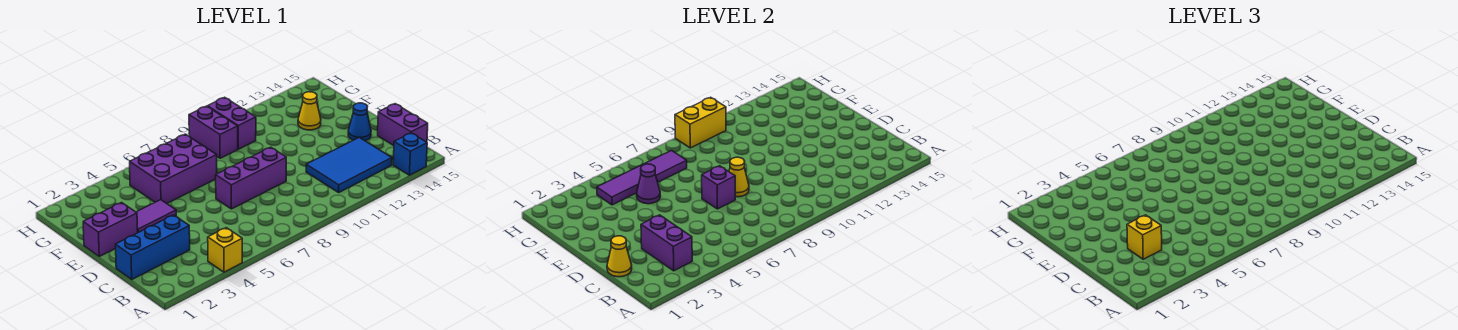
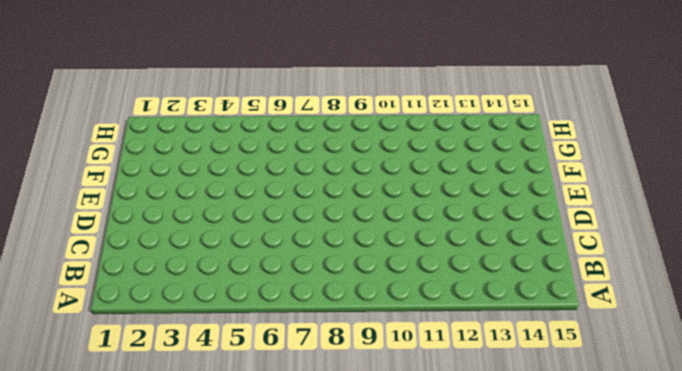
none -> yellow brick A4 level 1
none -> blue brick A14 level 1
none -> blue tile B11:C13 level 1

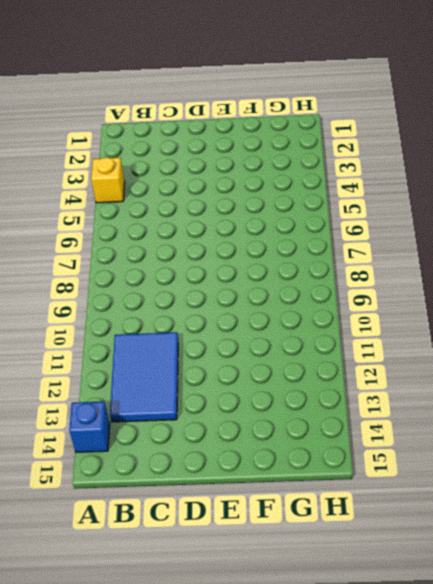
none -> purple brick B15:C15 level 1
none -> blue brick C1:C3 level 1
none -> purple brick D7:D9 level 1

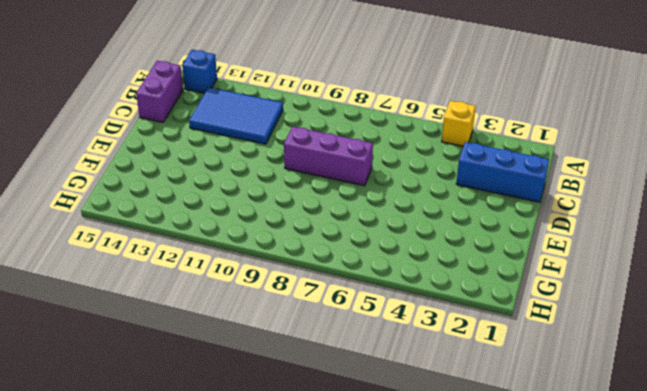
none -> blue cone D14 level 1
none -> purple brick E1:E2 level 1
none -> purple tile E3:E4 level 1

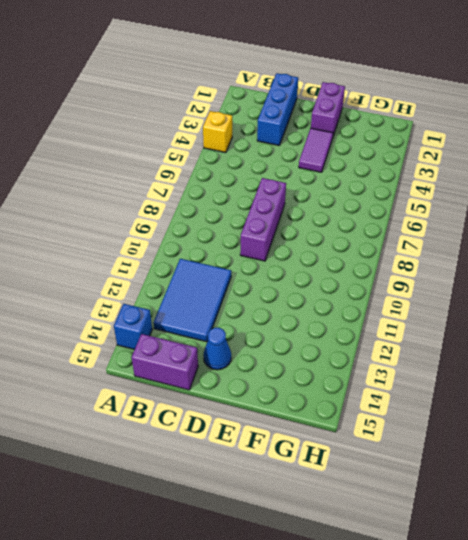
none -> purple brick F5:G7 level 1
none -> yellow cone F13 level 1
none -> purple brick G9:H9 level 1

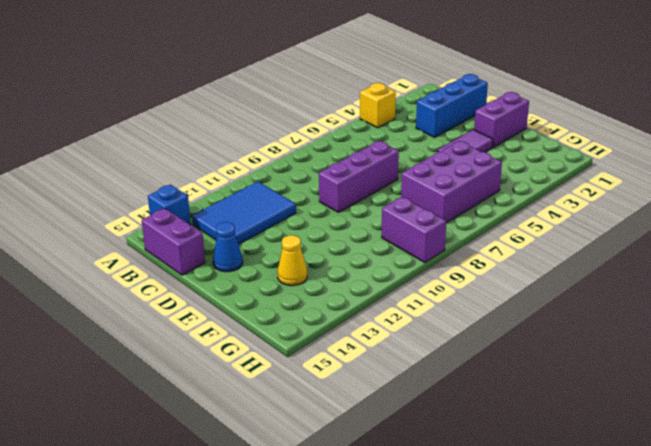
none -> purple brick G10:H10 level 1
none -> purple brick B3:C3 level 2
none -> yellow cone C1 level 2

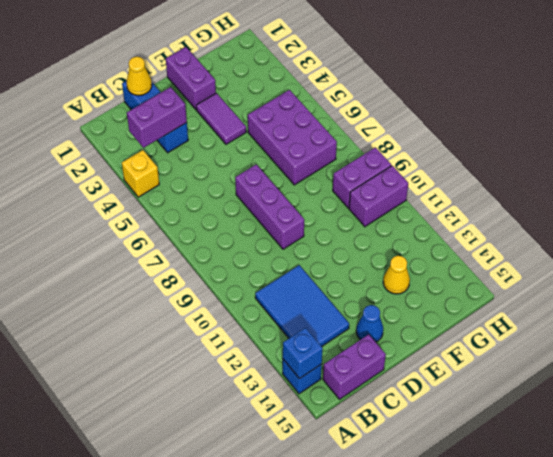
blue brick A14 level 2 -> none
none -> purple brick D7 level 2
none -> yellow cone D8 level 2
none -> purple cone F5 level 2

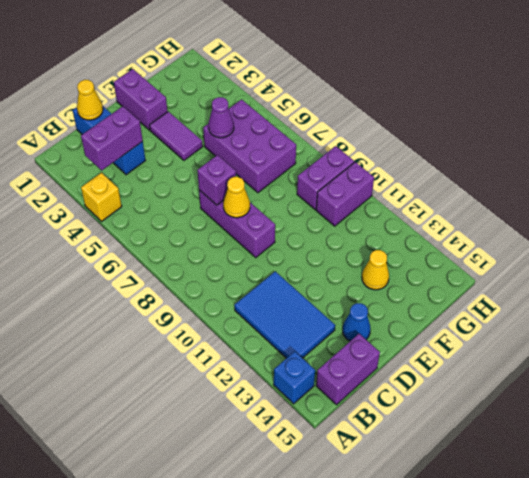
none -> purple tile G4:G7 level 2
none -> yellow brick H9:H10 level 2
none -> yellow brick C3 level 3

